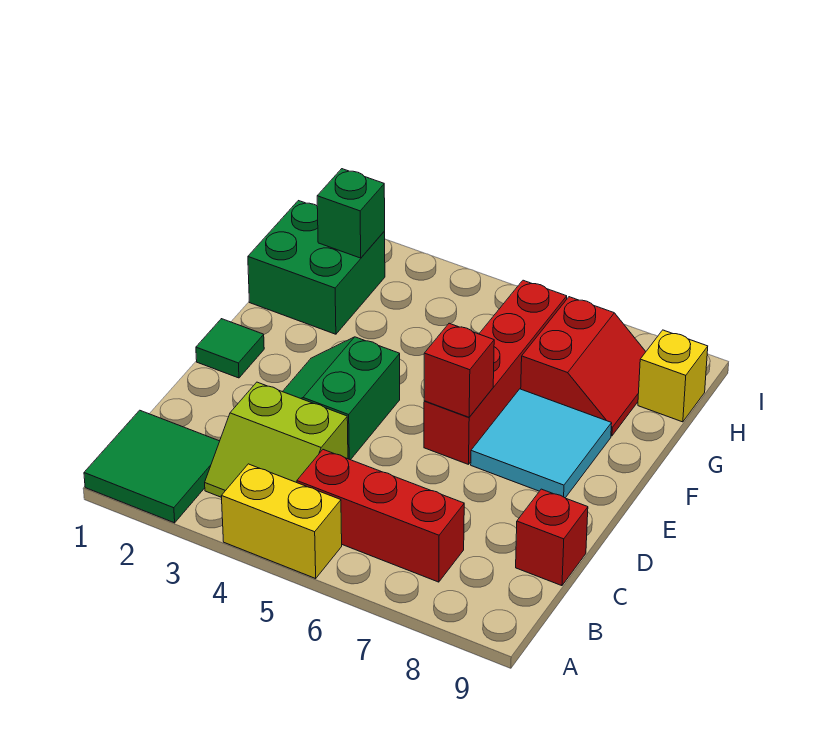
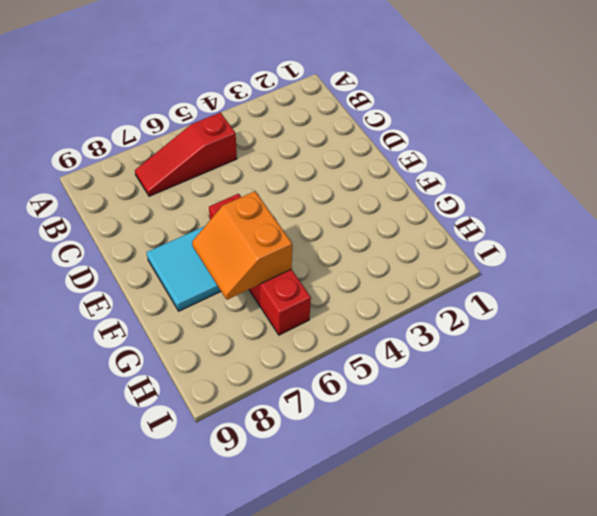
red slope B5:B7 level 1 top 5 -> red brick B5:B7 level 1
orange slope F6:G7 level 2 top 6 -> none
none -> green tile A1:B2 level 1
none -> yellow brick A4:A5 level 1
none -> lime slope B3:C4 level 1 top C

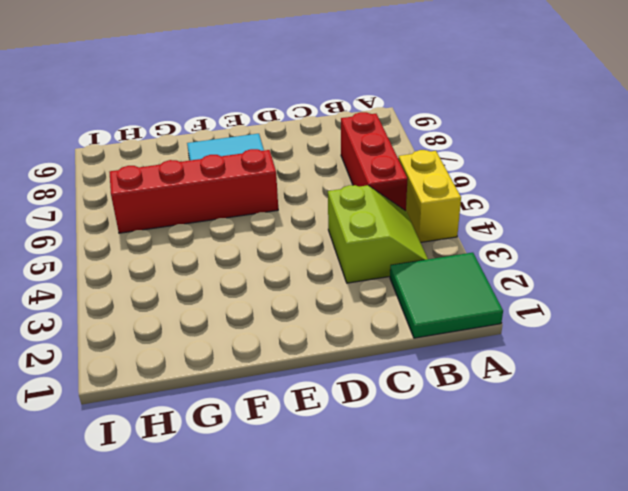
none -> red brick C9 level 1
none -> green slope D3:E4 level 1 top 4
none -> green tile E1 level 1

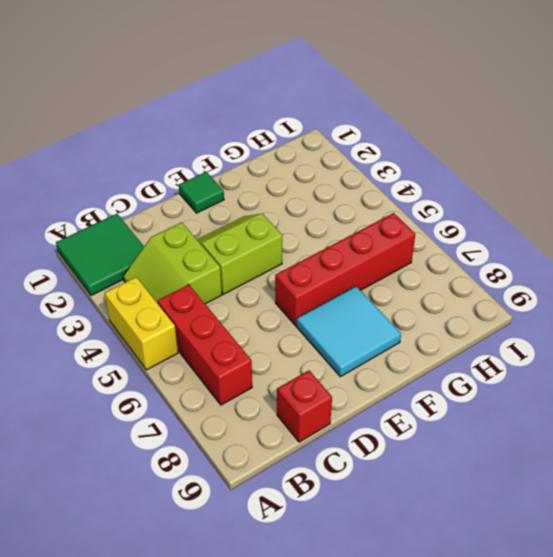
lime slope D3:E4 level 1 top 4 -> green slope D3:E4 level 1 top 4
none -> green brick G1:H2 level 1
none -> red slope G7:H8 level 1 top 7
none -> yellow brick H9 level 1

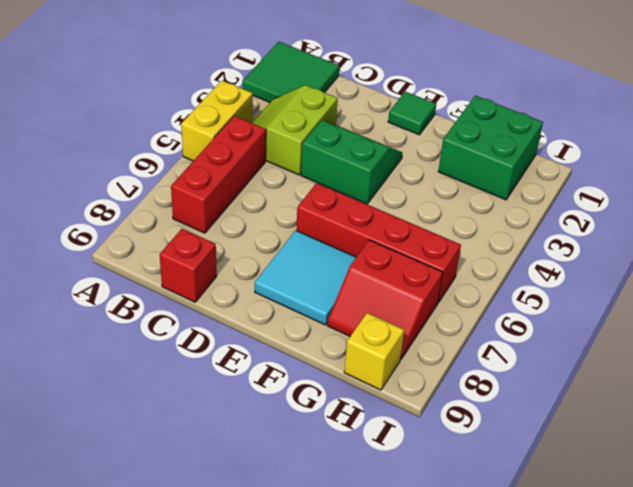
none -> red brick E6 level 2
none -> green brick H2 level 2

